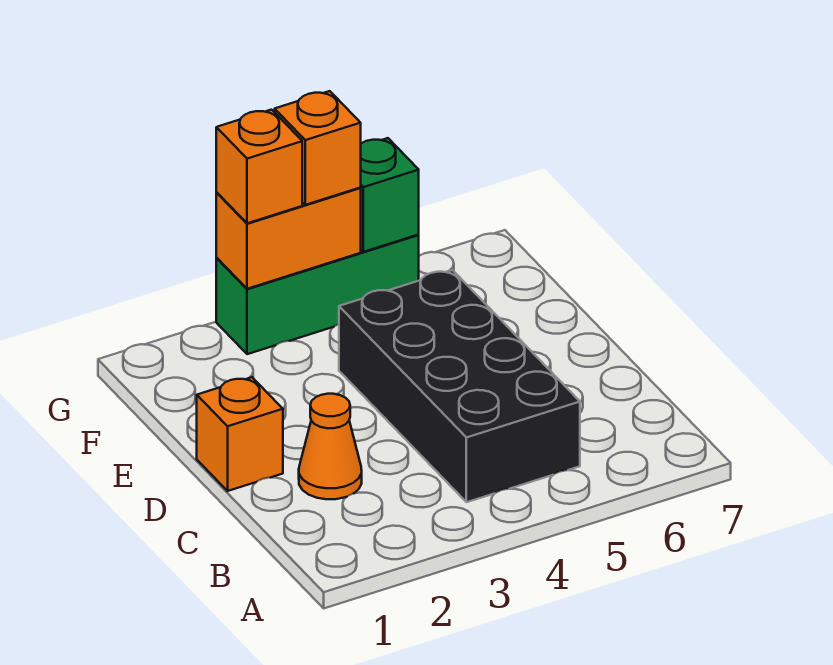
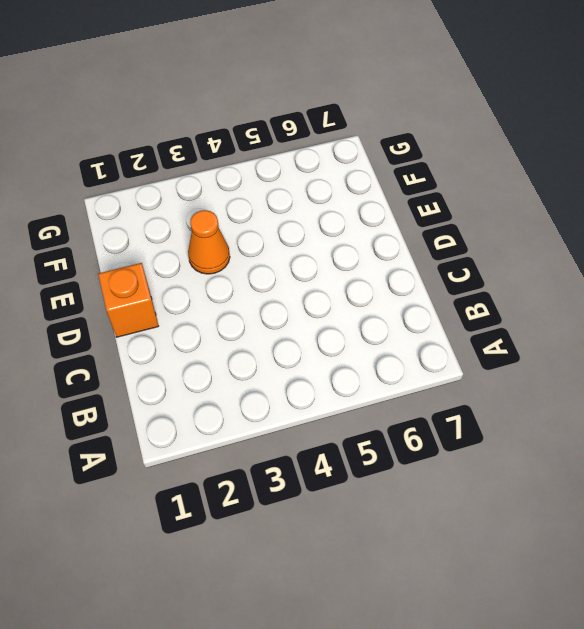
orange cone E3 level 1 -> orange cone C2 level 1
none -> black brick B4:E5 level 1
none -> green brick G3:G5 level 1

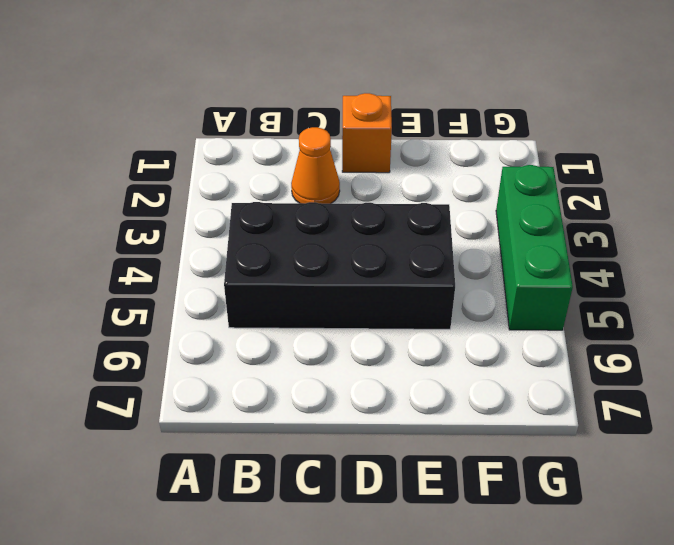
none -> orange brick G3:G4 level 2
none -> green brick G5 level 2

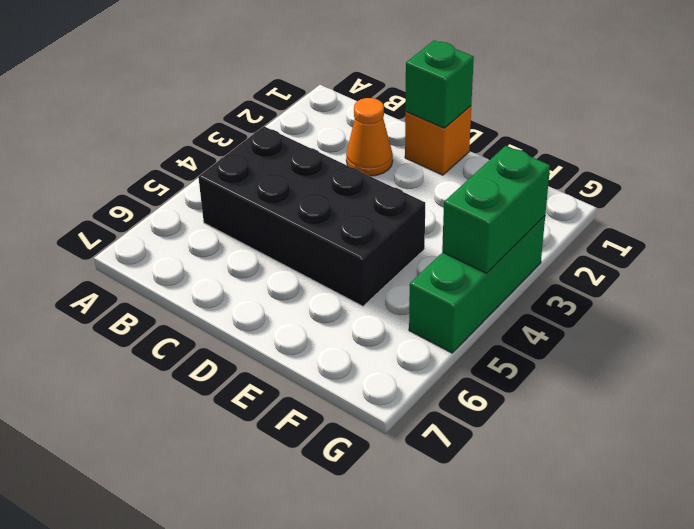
green brick D1 level 2 -> green brick G5 level 2
green brick G3:G4 level 2 -> orange brick G3:G4 level 2
none -> orange brick G3 level 3
none -> orange brick G4 level 3

